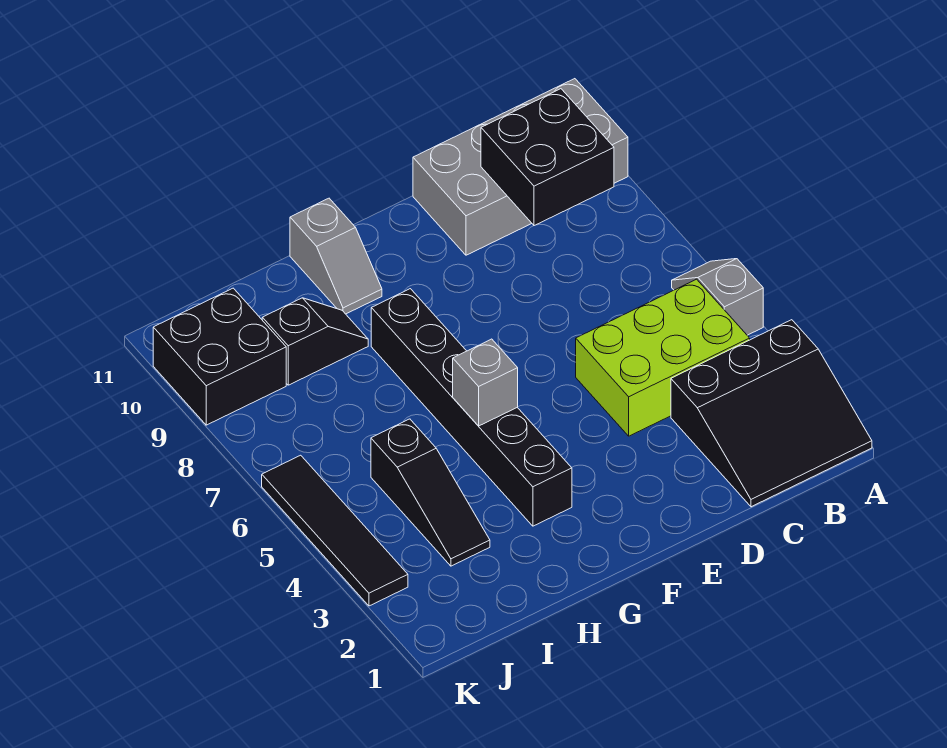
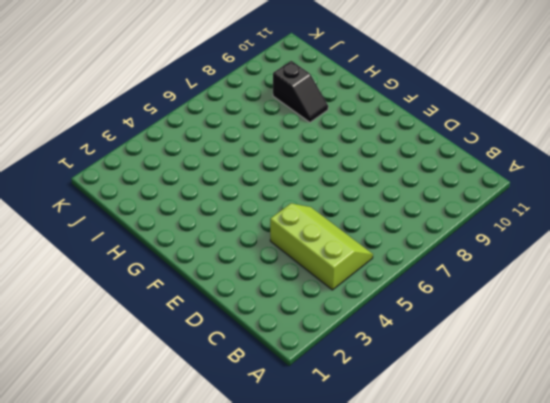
lime slope B4:D5 level 1 top 4 -> lime brick B4:D5 level 1
none -> black slope A1:C3 level 1 top 3
none -> grey slope A5:A6 level 1 top 5
none -> grey brick A10:D11 level 1

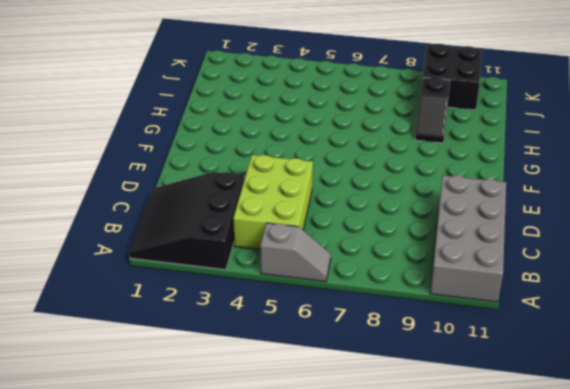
none -> black brick G3:G8 level 1
none -> grey slope G10:G11 level 1 top 11
none -> black slope I3:I5 level 1 top 5

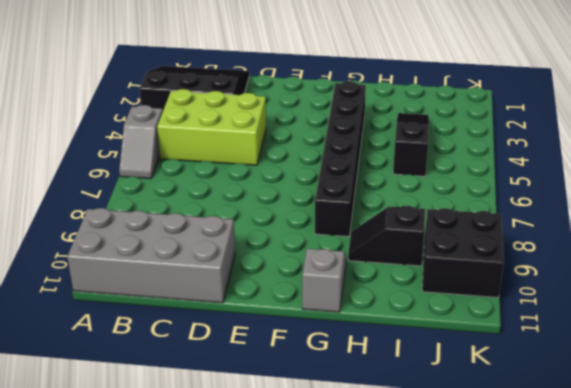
none -> black tile K3:K6 level 1
none -> black brick B9:C10 level 2
none -> grey brick G5 level 2

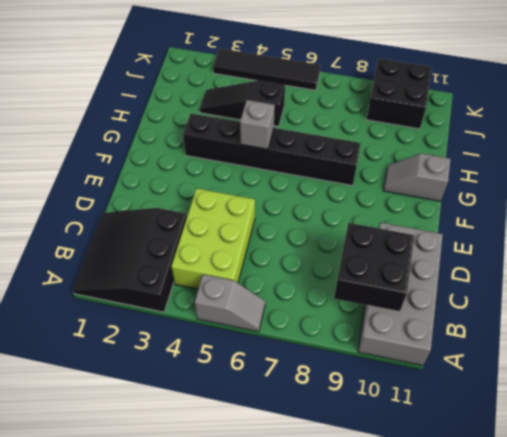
none -> black slope H9:I9 level 1 top I

